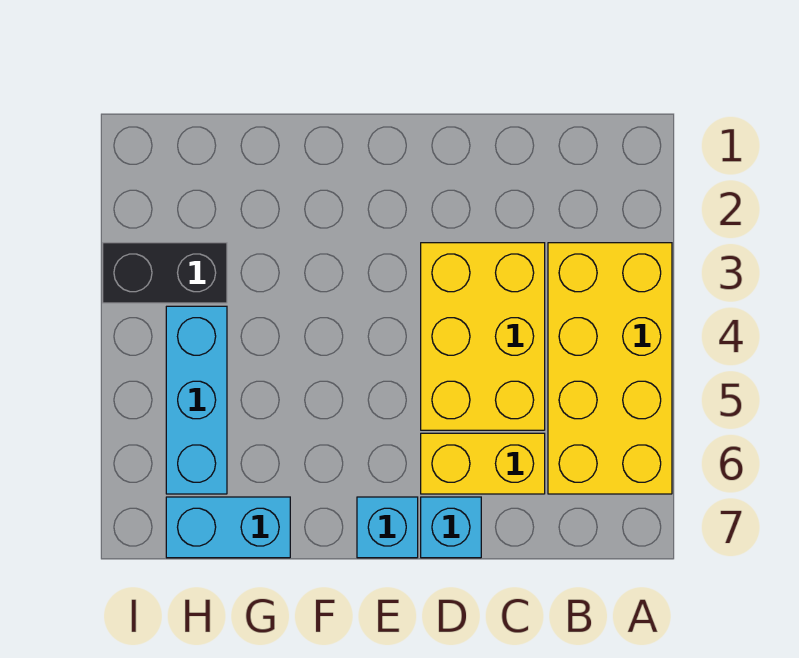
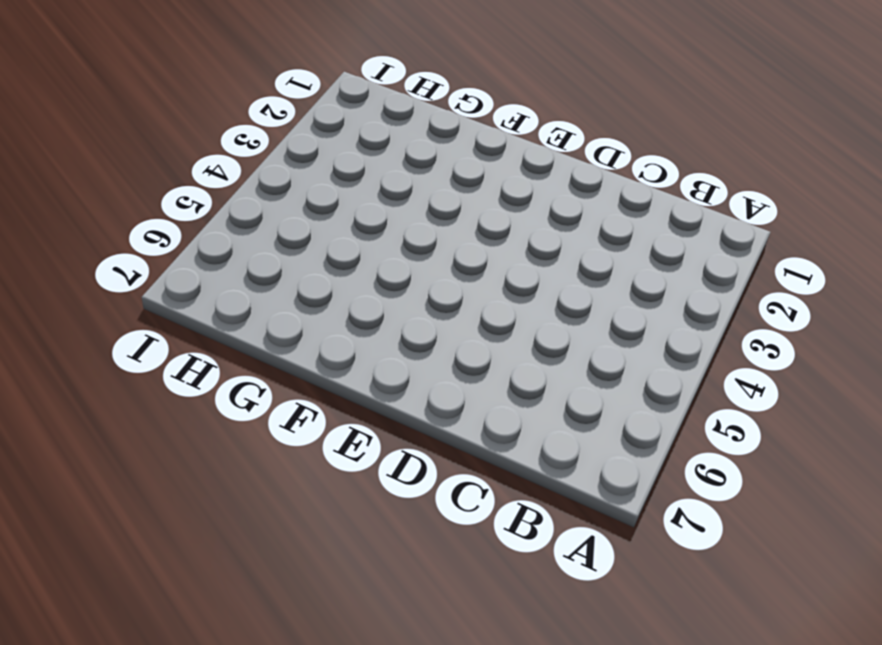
none -> yellow brick A3:B6 level 1
none -> yellow brick C3:D5 level 1

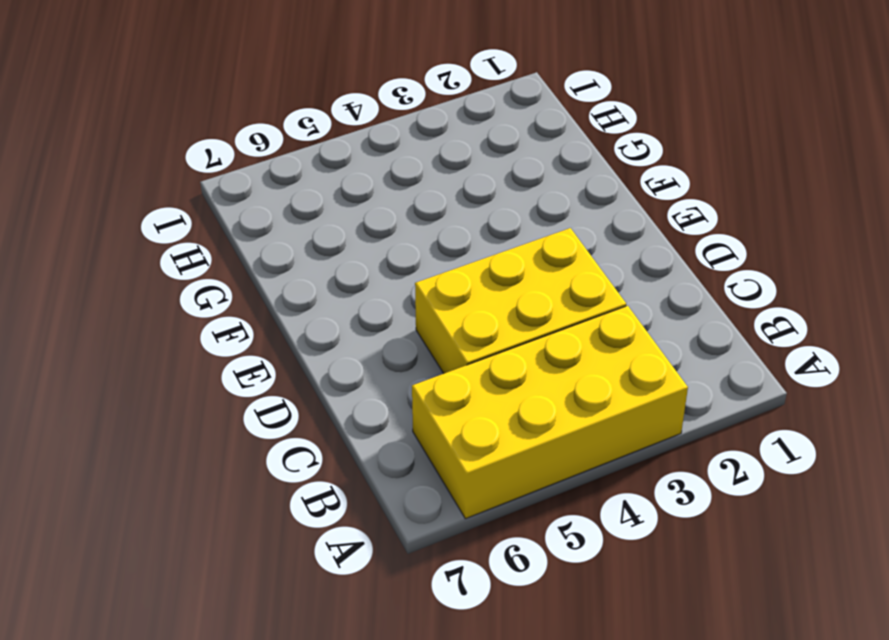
none -> yellow brick C6:D6 level 1
none -> cyan brick D7 level 1

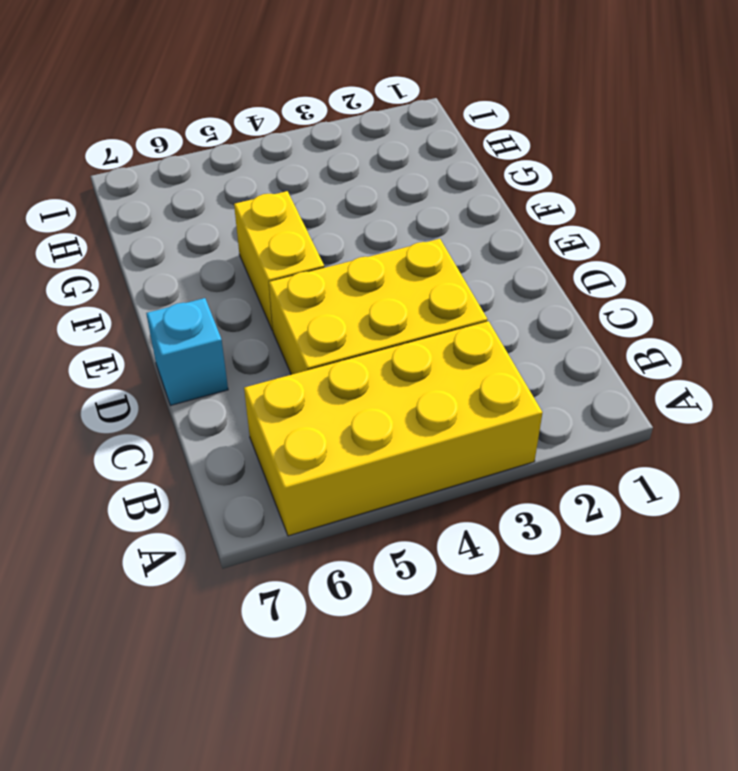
yellow brick E5:F5 level 1 -> yellow brick C6:D6 level 1
none -> cyan brick E7 level 1
none -> cyan brick G7:H7 level 1

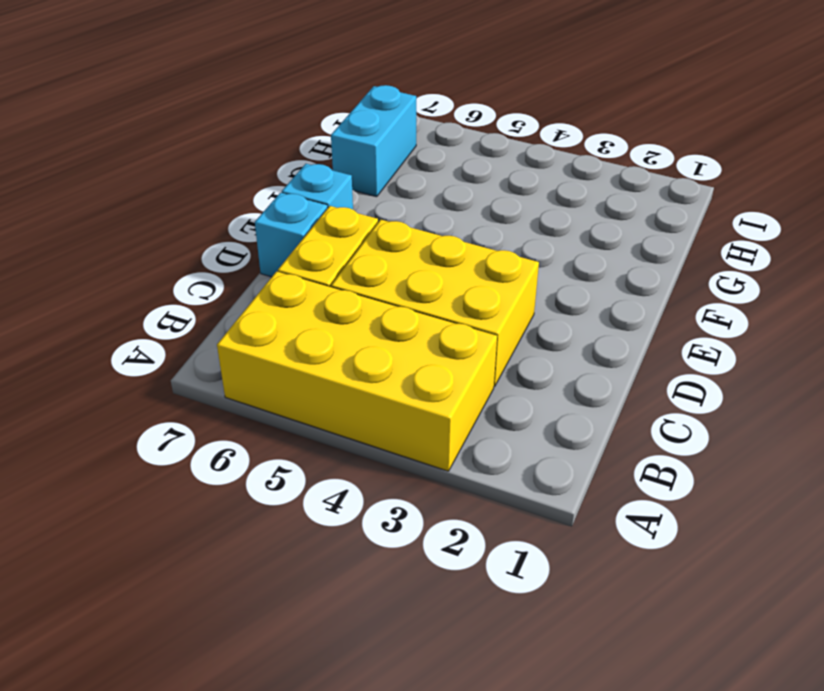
none -> black brick H3:I3 level 1
none -> cyan brick H4:H6 level 1

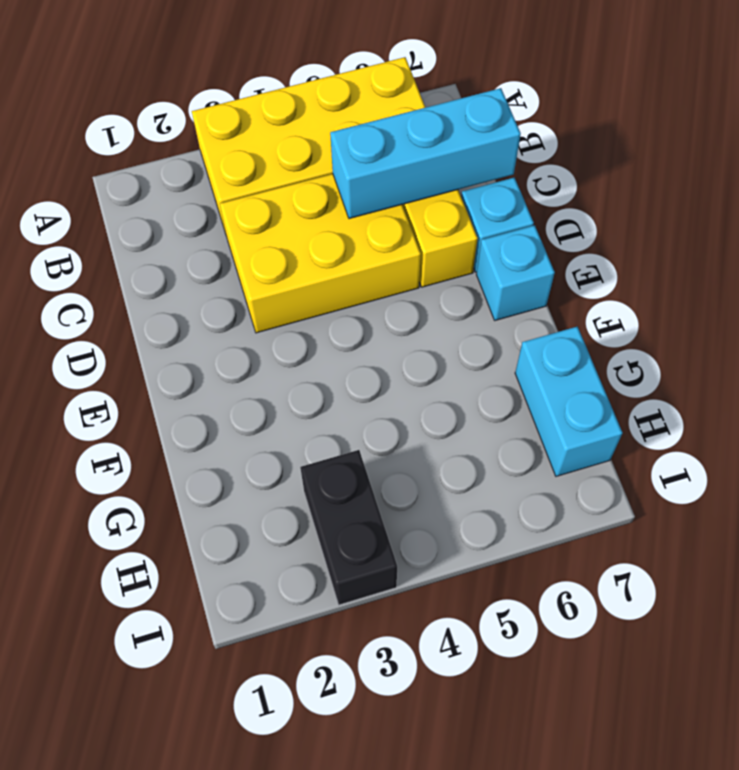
cyan brick C5:C7 level 2 -> cyan brick H4:H6 level 1

